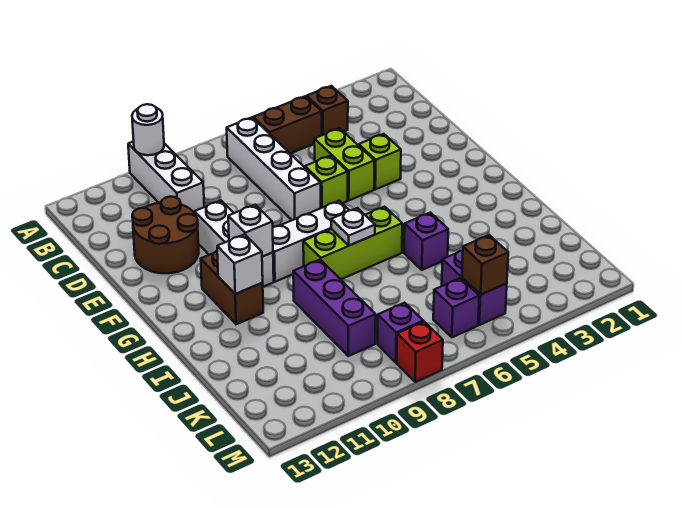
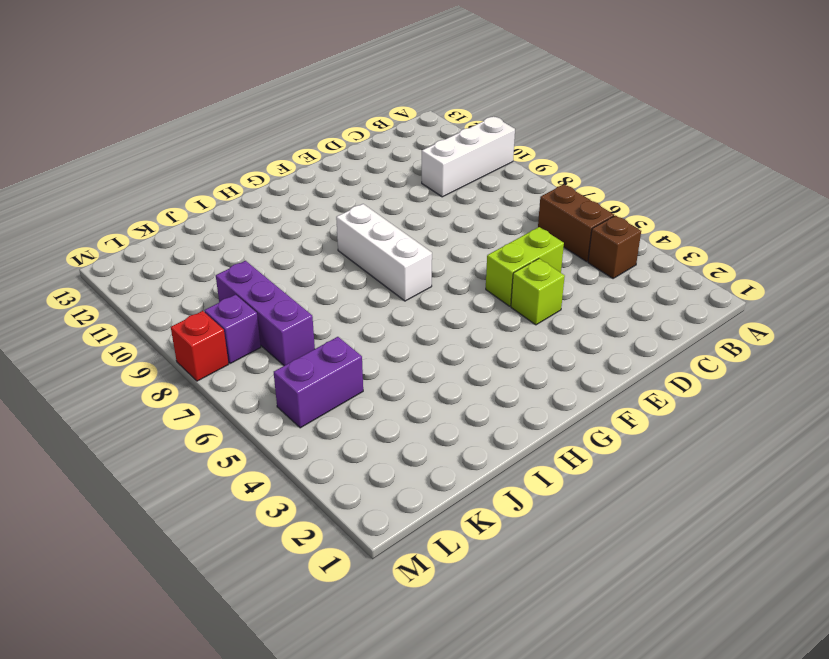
purple brick K7:K9 level 1 -> purple brick I9:K9 level 1
none -> white brick B7:E7 level 1
none -> brown round brick D11:E12 level 1
none -> lime brick E6 level 1

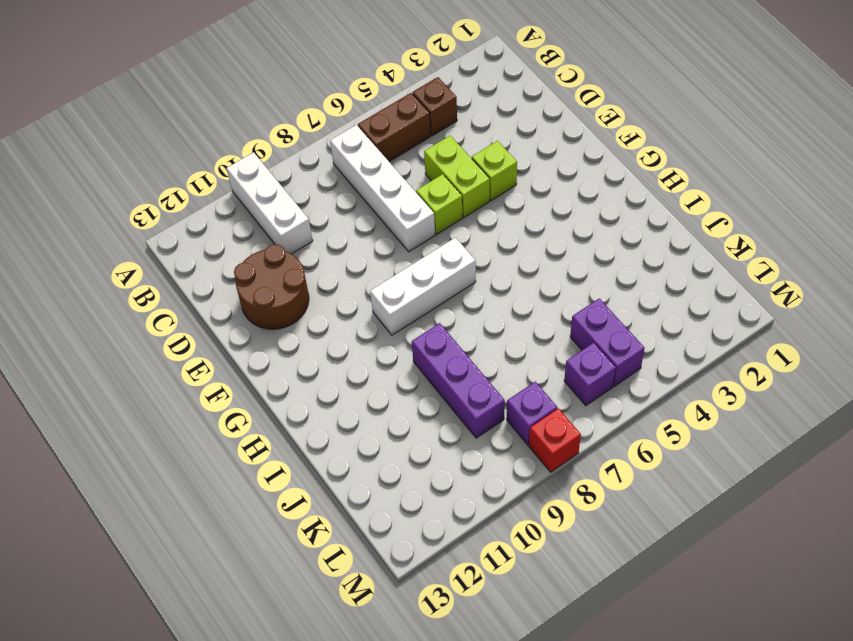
none -> white brick E10:G10 level 1
none -> brown brick G11:H11 level 1
none -> lime brick H6:H8 level 1

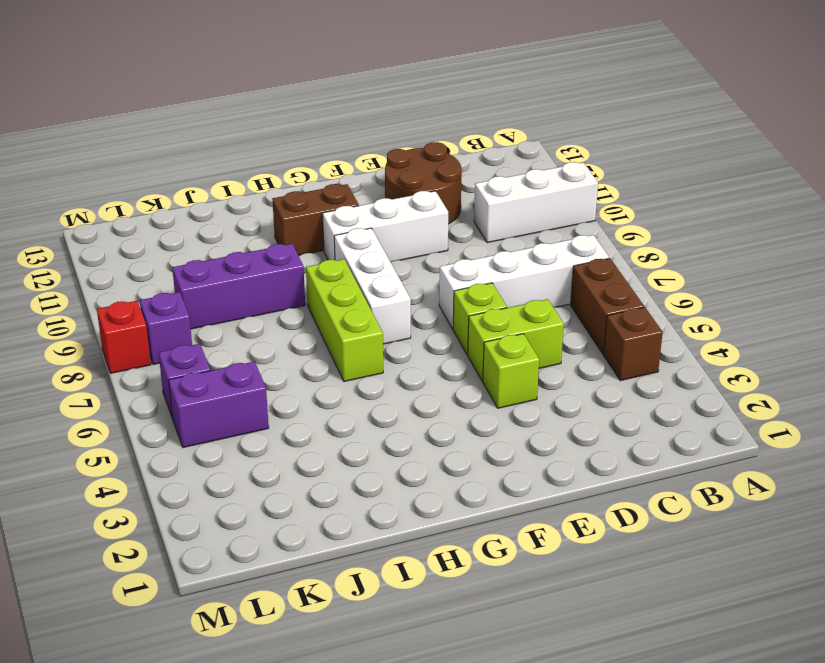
none -> purple brick I5 level 1
none -> white round brick A10 level 2
none -> white brick G10 level 2

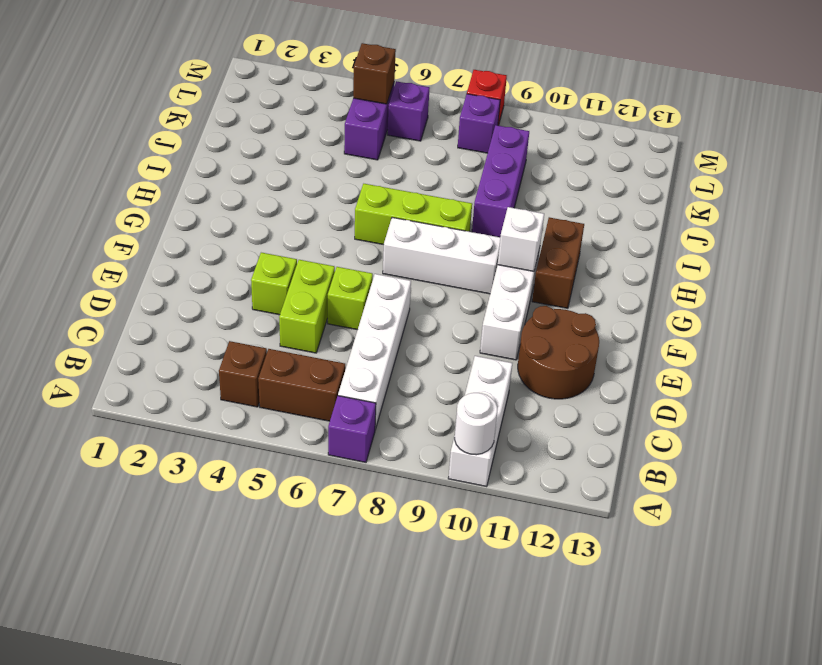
purple brick A7 level 1 -> purple brick I5 level 1
none -> white plate H7 level 2
none -> white brick H11 level 2

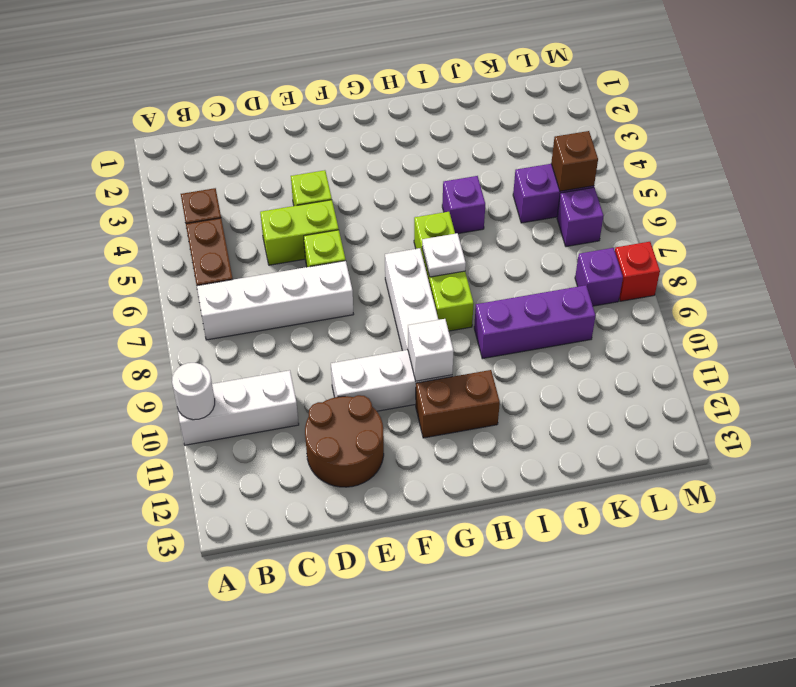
none -> white brick H11 level 2

